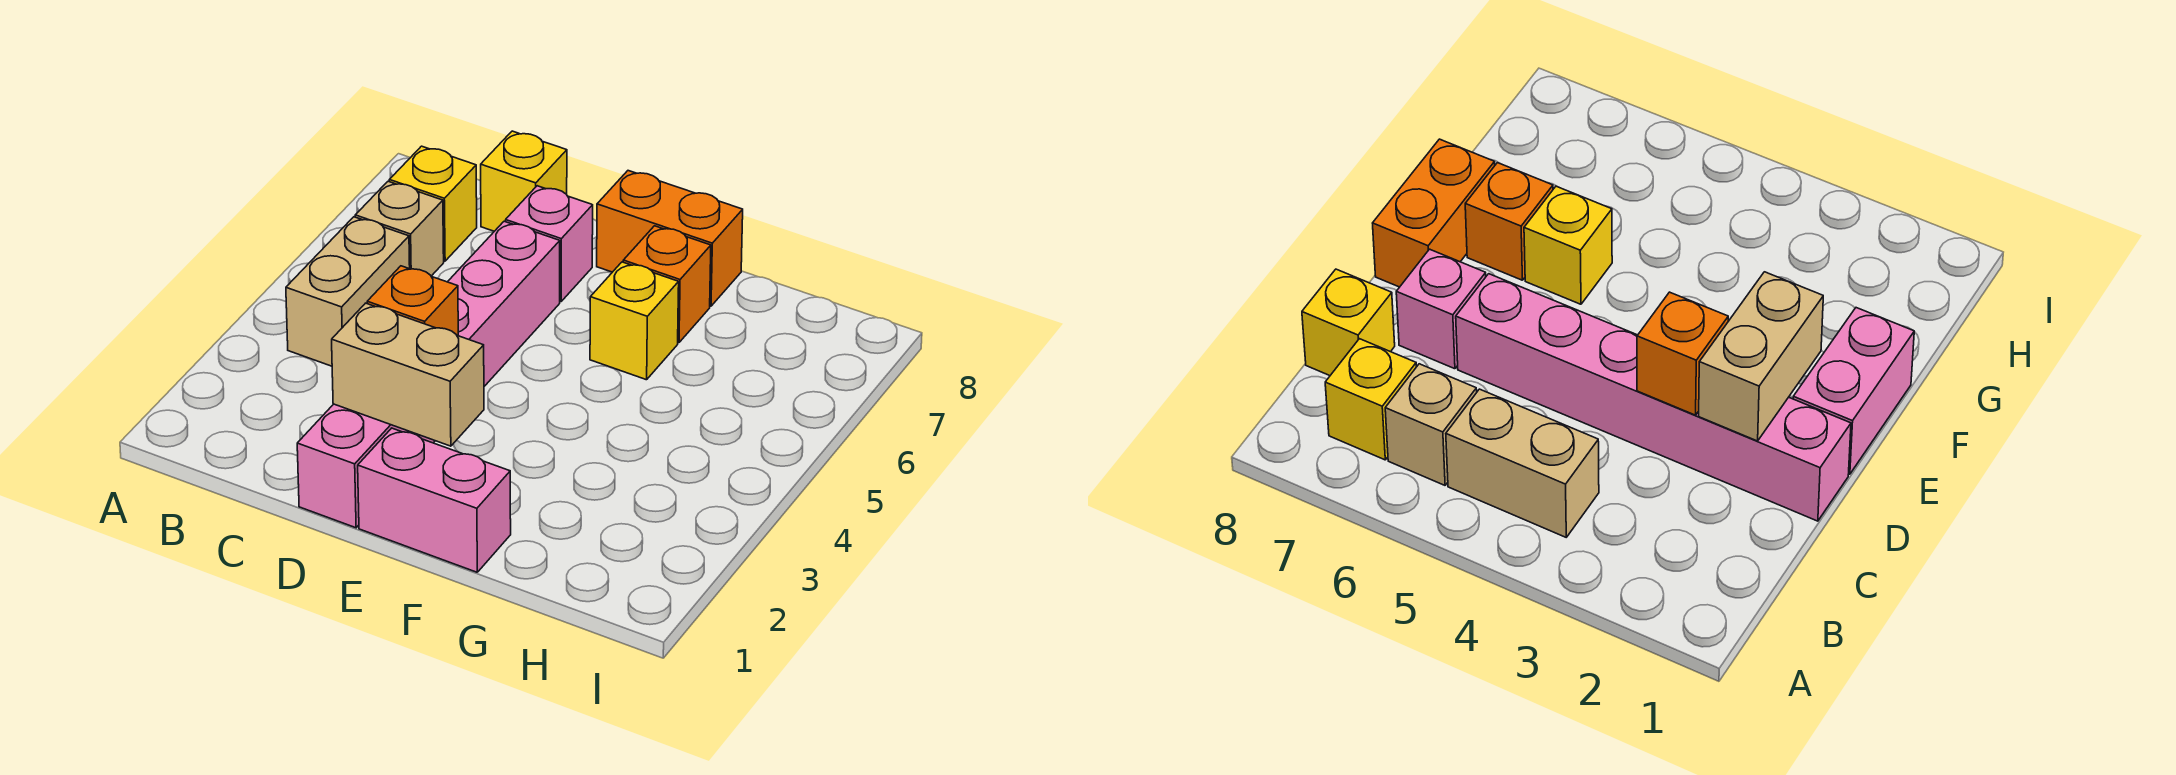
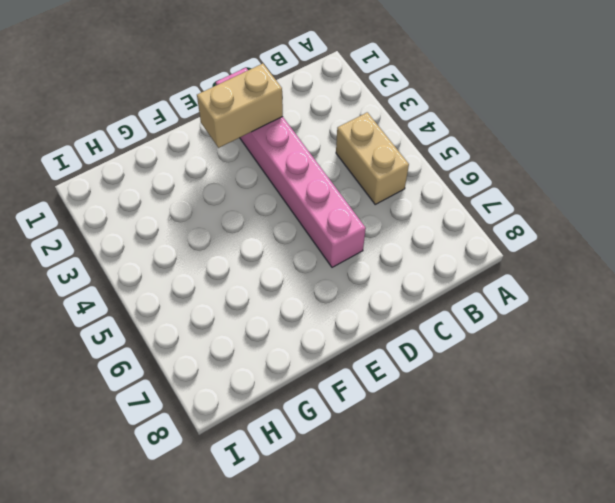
none -> tan brick B6 level 1
none -> yellow brick B7 level 1
none -> yellow brick C8 level 1

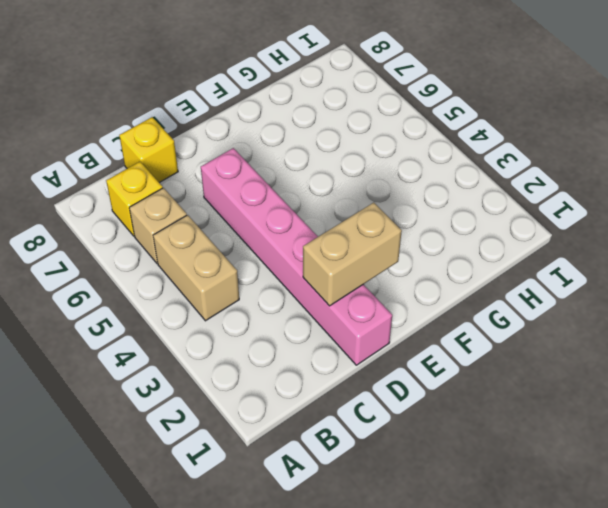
none -> pink brick D7 level 1
none -> pink brick E1:F1 level 1
none -> orange brick E8:F8 level 1

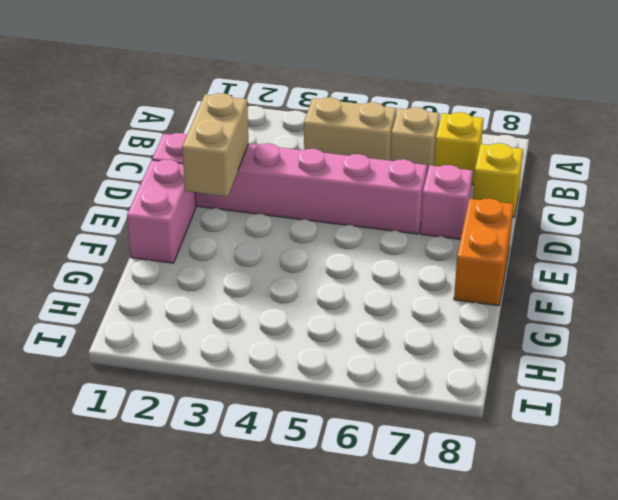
none -> yellow brick F6 level 1
none -> orange brick F7 level 1
none -> orange brick D3 level 2

